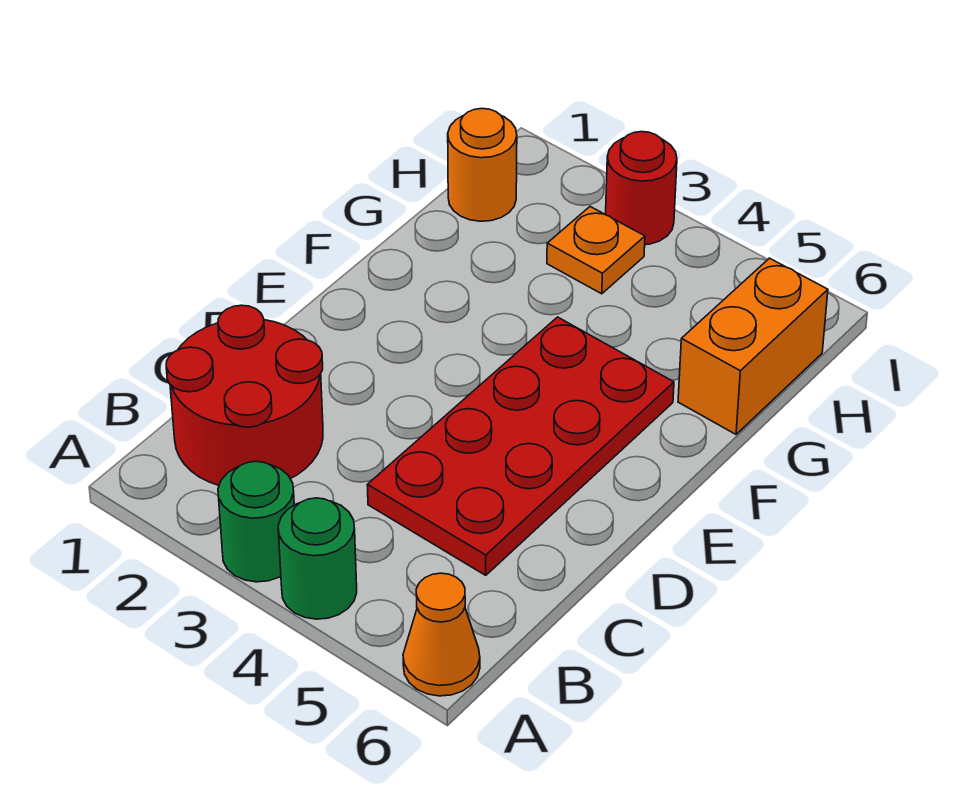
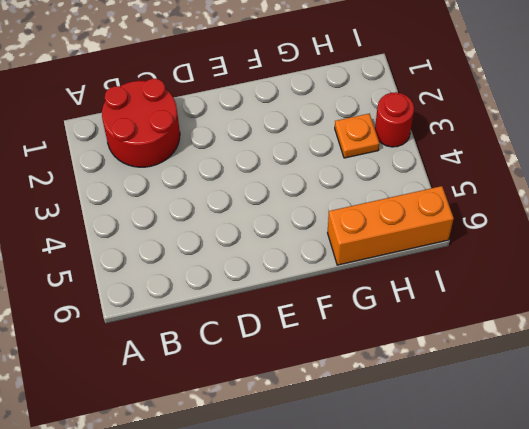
orange brick G6:I6 level 1 -> orange brick G6:H6 level 1
none -> green round brick A3 level 1
none -> green round brick A4 level 1

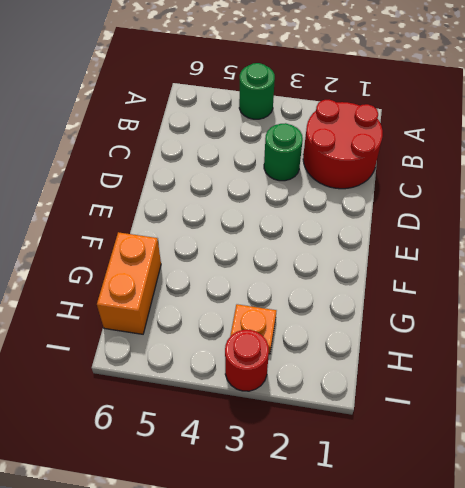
green round brick C3 level 1 -> green round brick A3 level 1
none -> orange cone A6 level 1
none -> red plate C4:F5 level 1

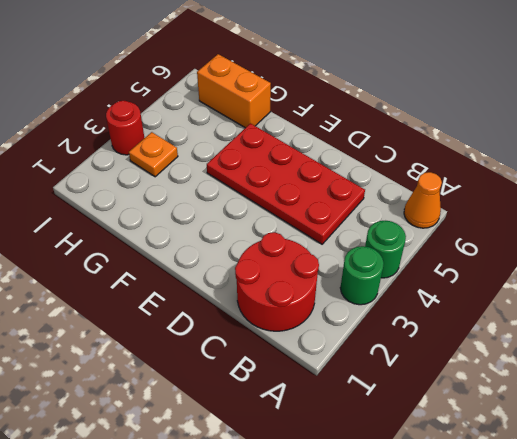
none -> orange round brick H1 level 1

